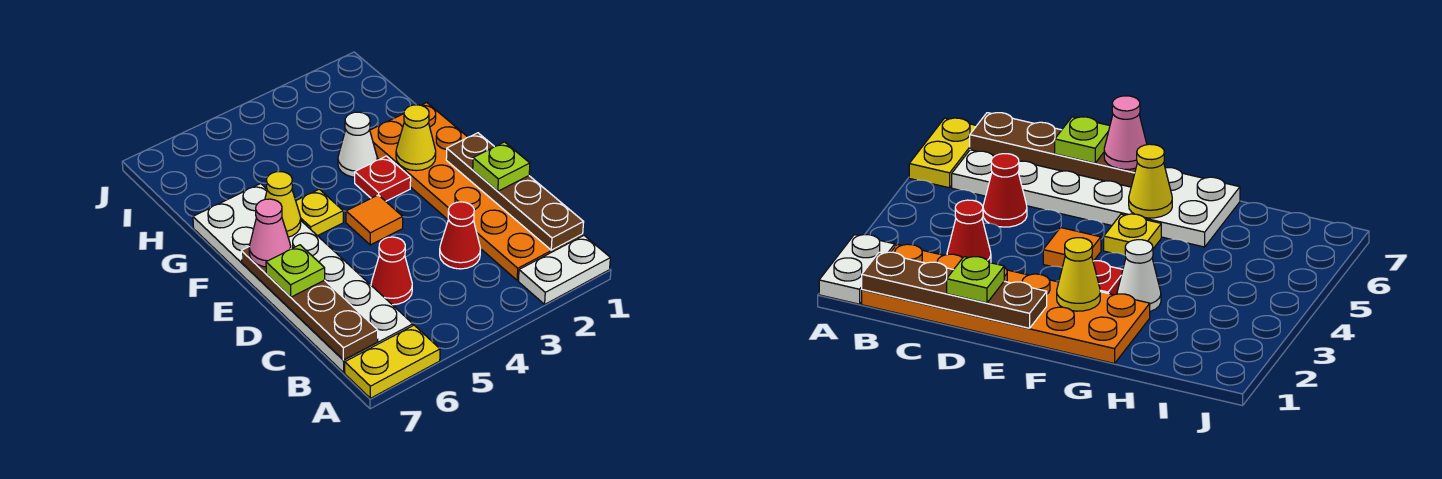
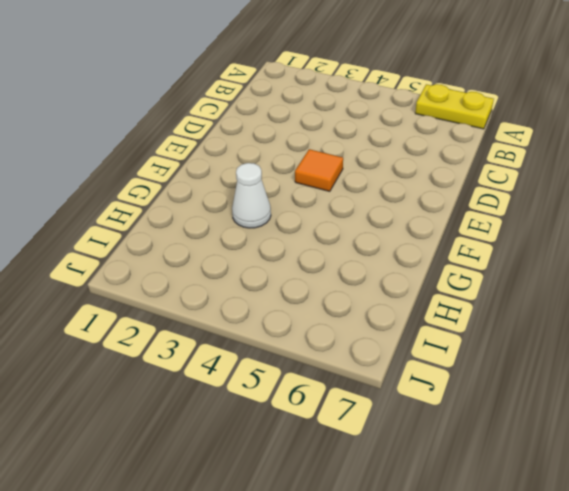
none -> white plate A1:A2 level 1
none -> orange plate B1:G2 level 1
none -> white plate B6:G7 level 1

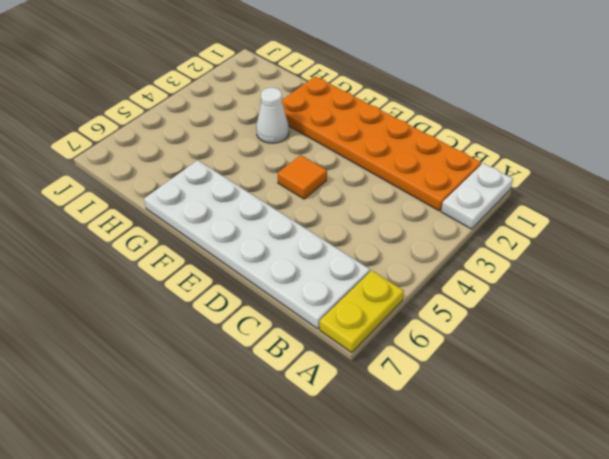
none -> red cone C3 level 1
none -> red cone C5 level 1
none -> red plate F3 level 1

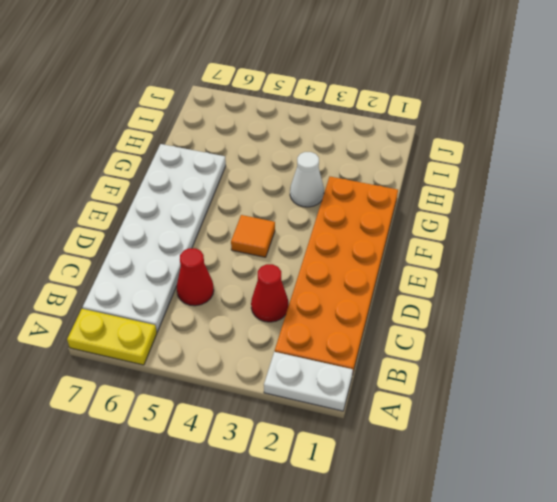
none -> red plate F3 level 1
none -> yellow plate F5 level 1
none -> brown plate B1:E1 level 2

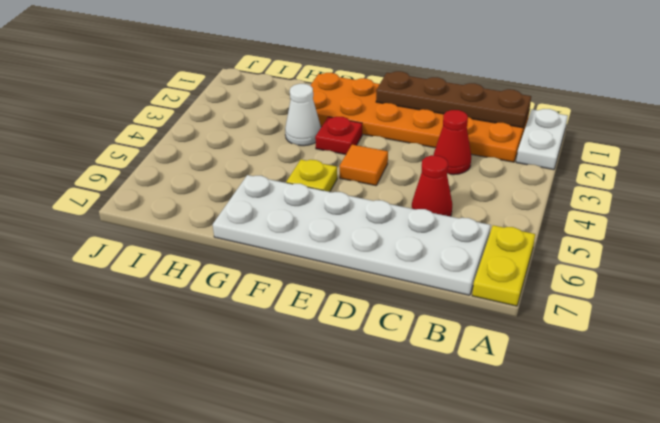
none -> brown plate B7:E7 level 2
none -> yellow cone F2 level 2
none -> yellow cone F6 level 2

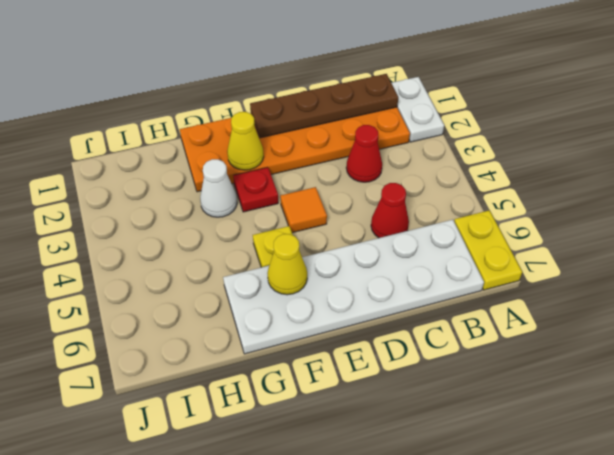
none -> brown plate B7:E7 level 2
none -> lime plate D1 level 3
none -> lime plate D7 level 3

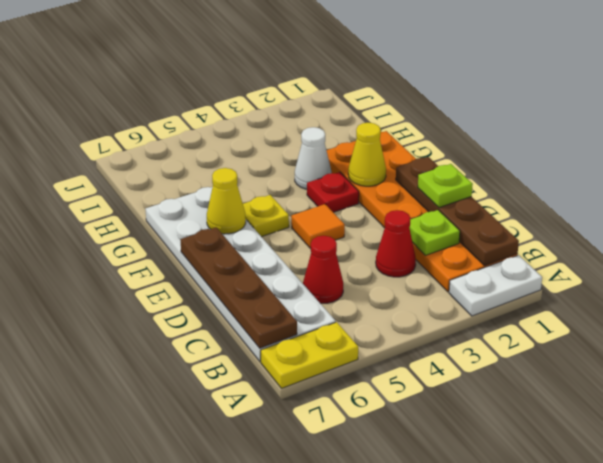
lime plate C2 level 2 -> lime plate D7 level 3
none -> pink cone E7 level 3

